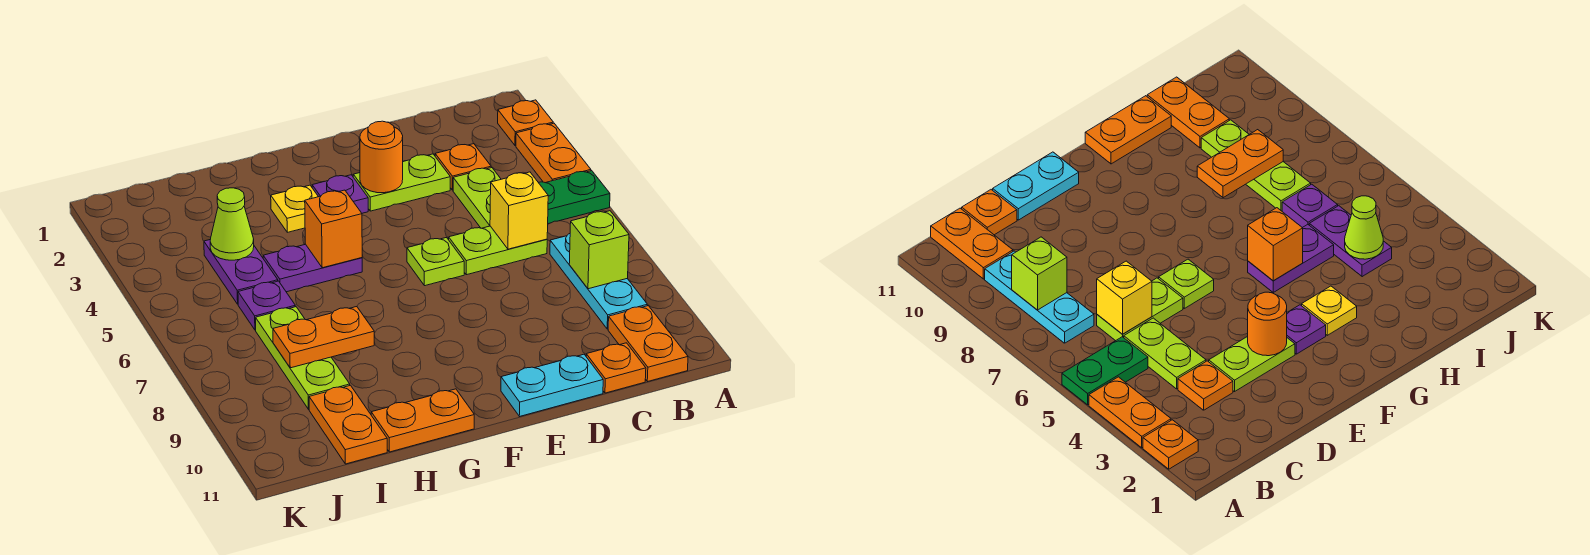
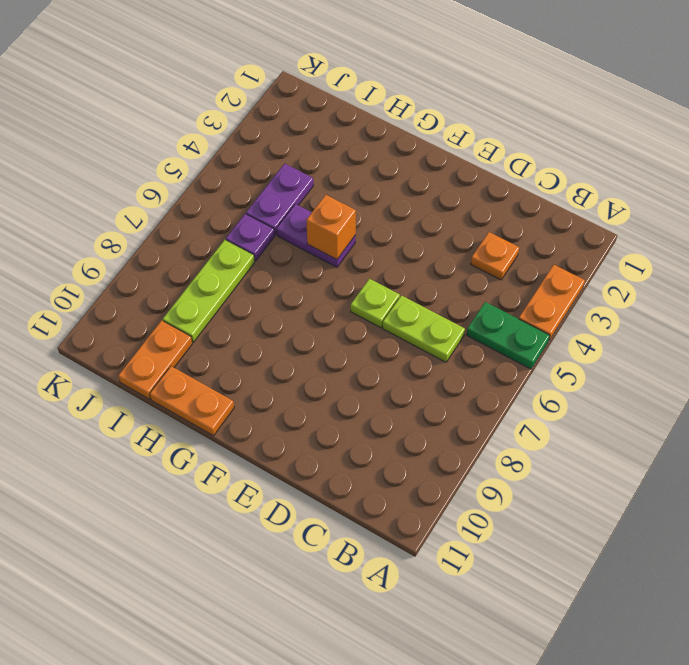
none -> orange plate A2 level 1
none -> cyan plate B7:B9 level 1
none -> orange plate B10:B11 level 1

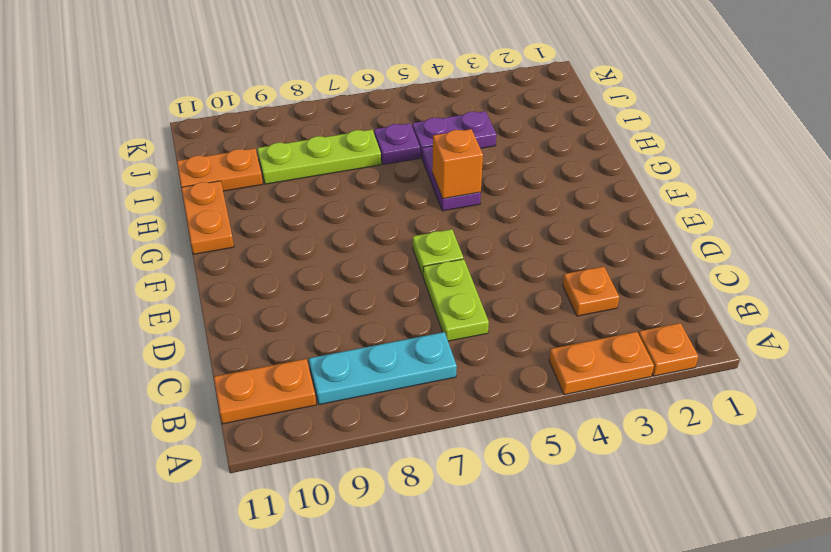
none -> green plate A5:B5 level 1
none -> lime plate C4:C5 level 1
none -> orange plate C11 level 1

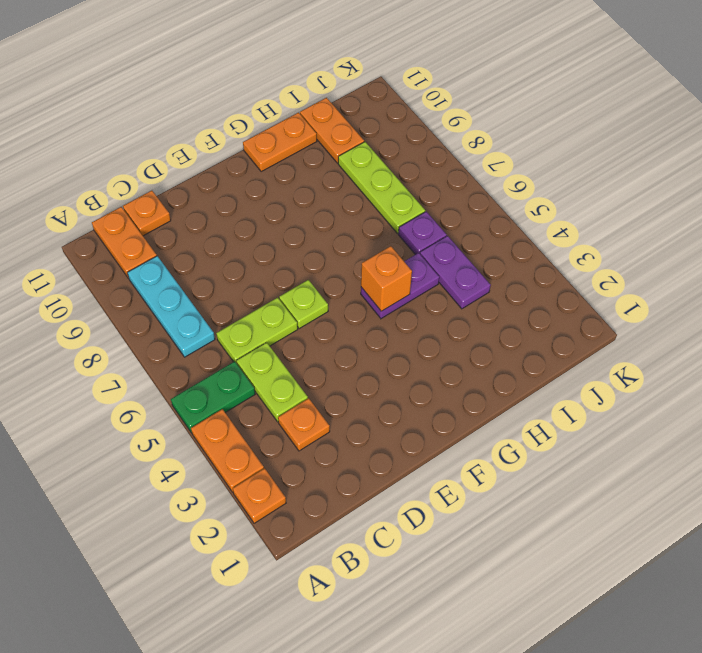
none -> lime plate D3:E3 level 1
none -> cyan plate D11:E11 level 1
none -> purple plate F3 level 1

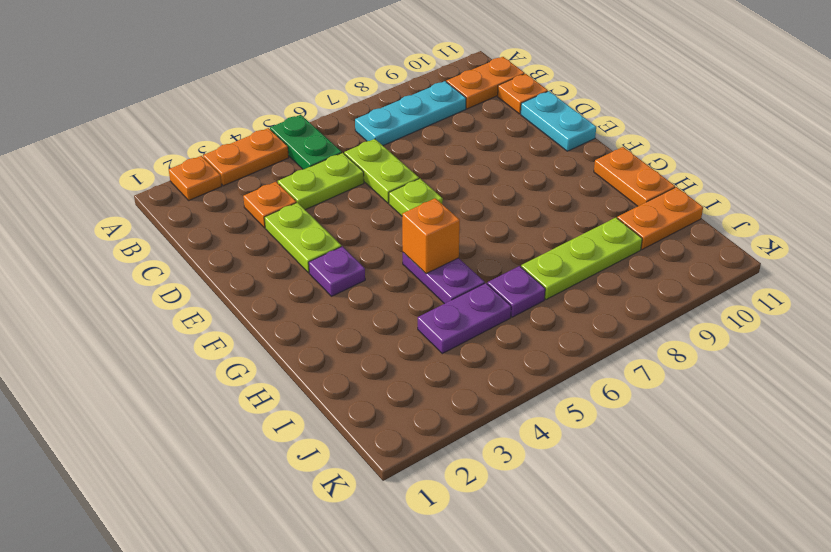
none -> yellow plate G3 level 1
none -> lime brick B8 level 2
none -> yellow brick C6 level 2

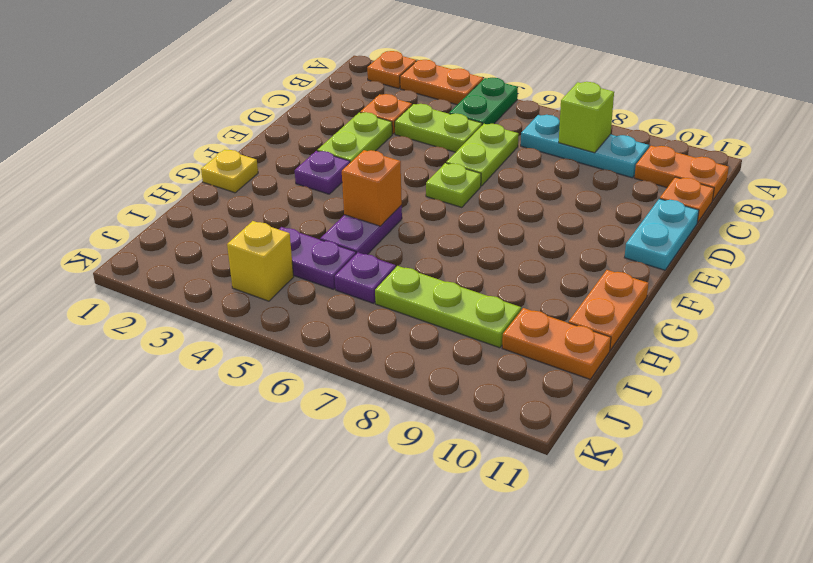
yellow plate G1 level 1 -> yellow plate G3 level 1
yellow brick J4 level 1 -> yellow brick C6 level 2
none -> orange round brick E3 level 2
none -> orange plate H8:I8 level 2
none -> lime cone I4 level 2

